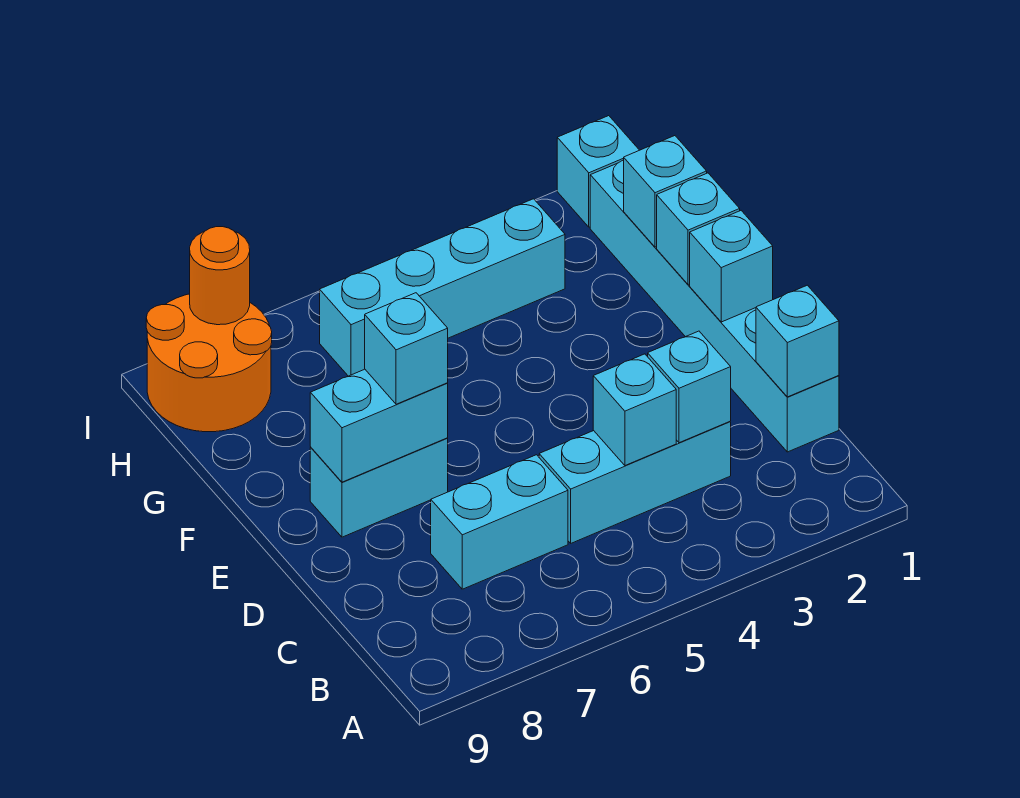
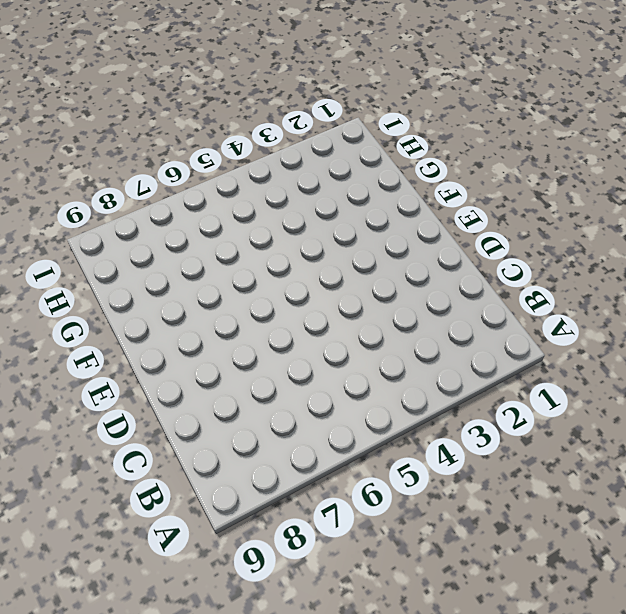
none -> cyan brick C1:H1 level 1
none -> cyan brick C3:C5 level 1
none -> cyan brick C6:C7 level 1

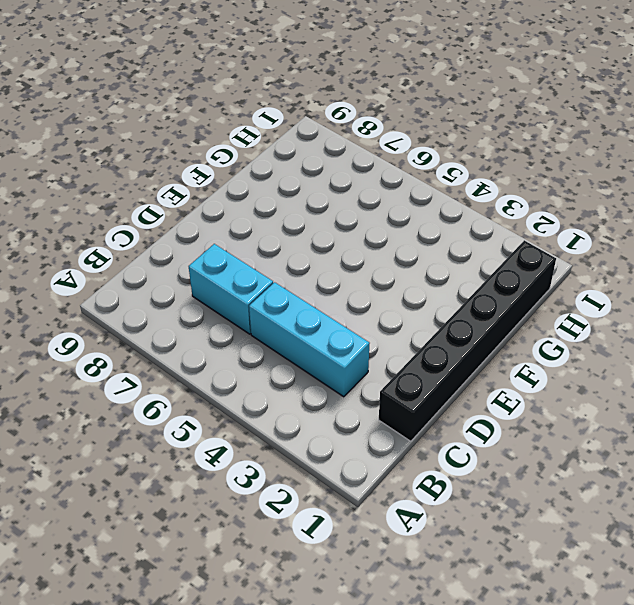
black brick C1:H1 level 1 -> cyan brick C1:H1 level 1
none -> cyan brick E7:E8 level 1
none -> cyan brick H3:H6 level 1
none -> orange round brick H8:I9 level 1

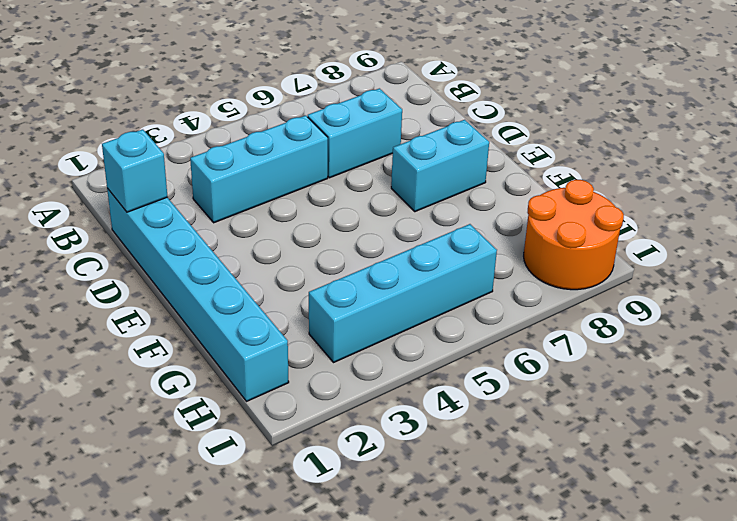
none -> cyan brick I1 level 1
none -> cyan brick C3 level 2
none -> cyan brick C4 level 2

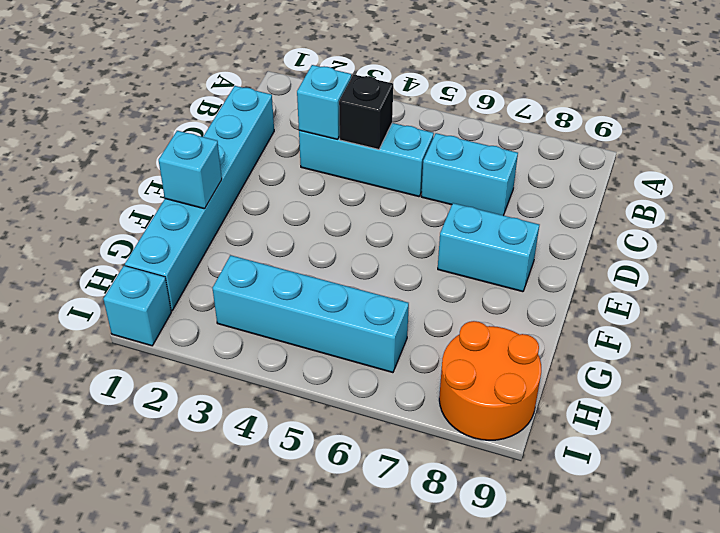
black brick C4 level 2 -> cyan brick C4 level 2
none -> cyan brick C1 level 2
none -> cyan brick E1 level 2
none -> cyan brick E7:E8 level 2

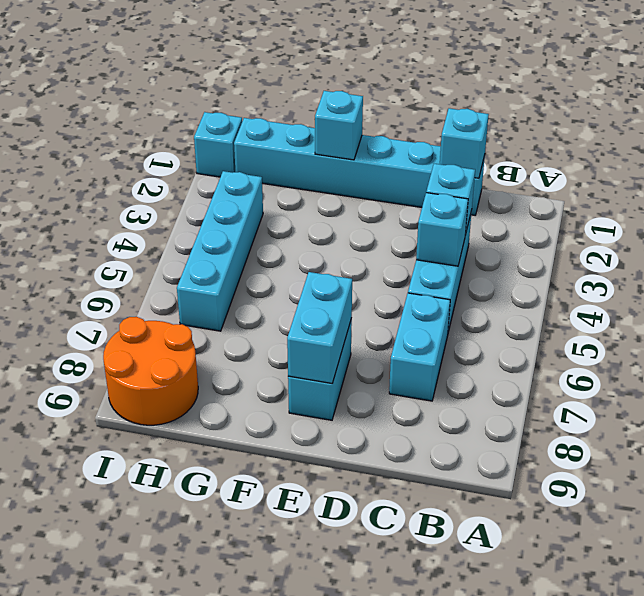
none -> cyan brick E1 level 2
none -> cyan brick G1 level 2
none -> orange round brick I8 level 2

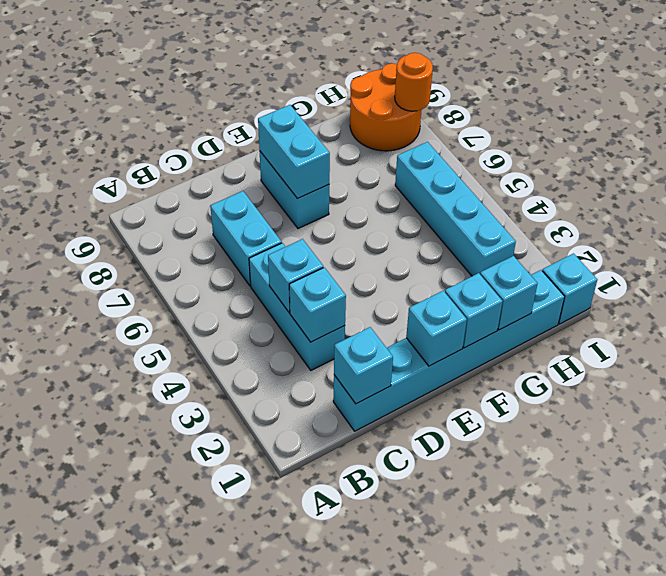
none -> cyan brick E7 level 3

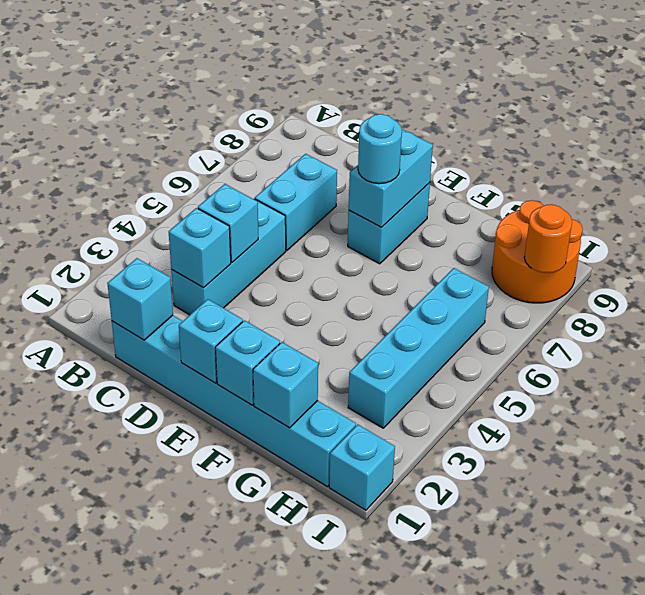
cyan round brick E7 level 3 -> cyan brick E7 level 3

